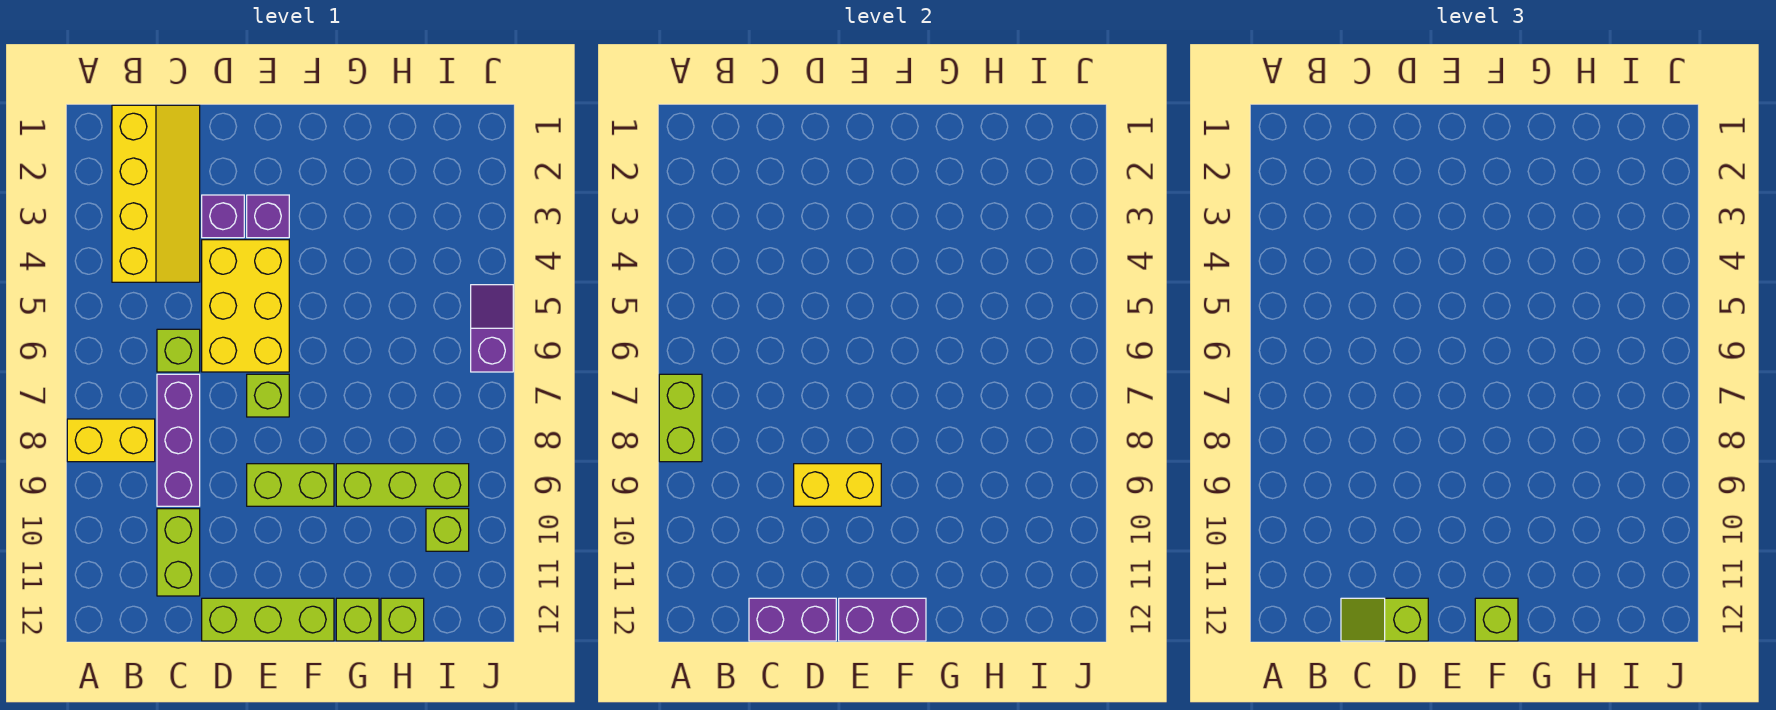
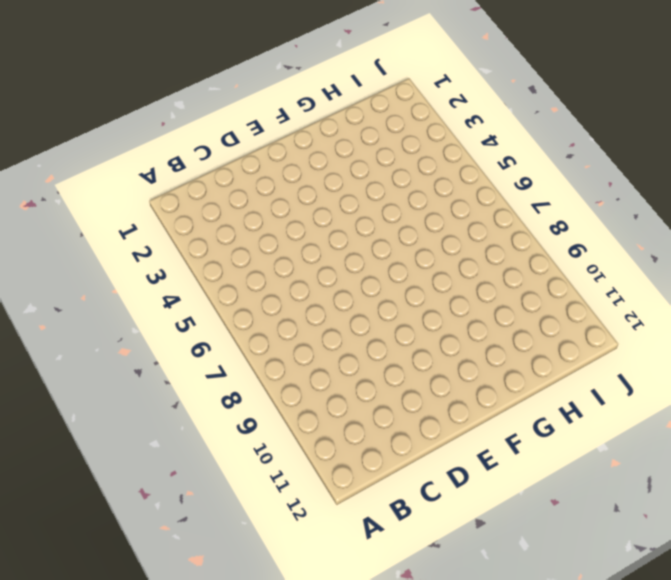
none -> yellow brick A8:B8 level 1
none -> yellow slope B1:C4 level 1 top B
none -> lime brick C6 level 1

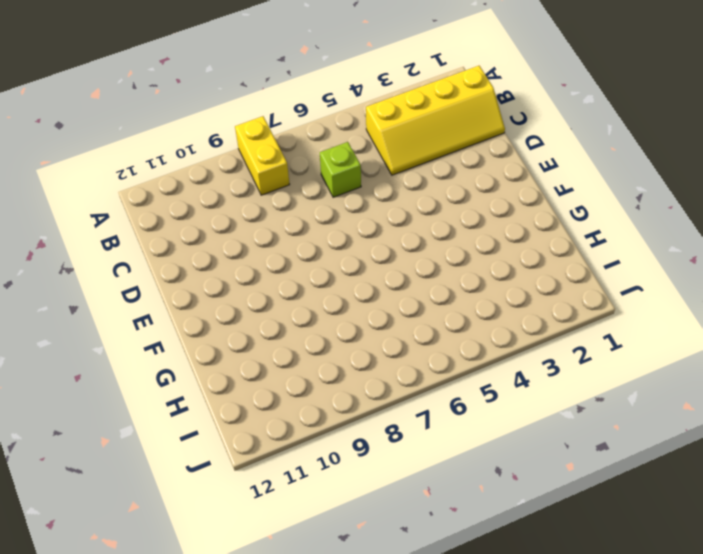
none -> purple brick C7:C9 level 1
none -> lime brick C10:C11 level 1
none -> purple brick D3 level 1

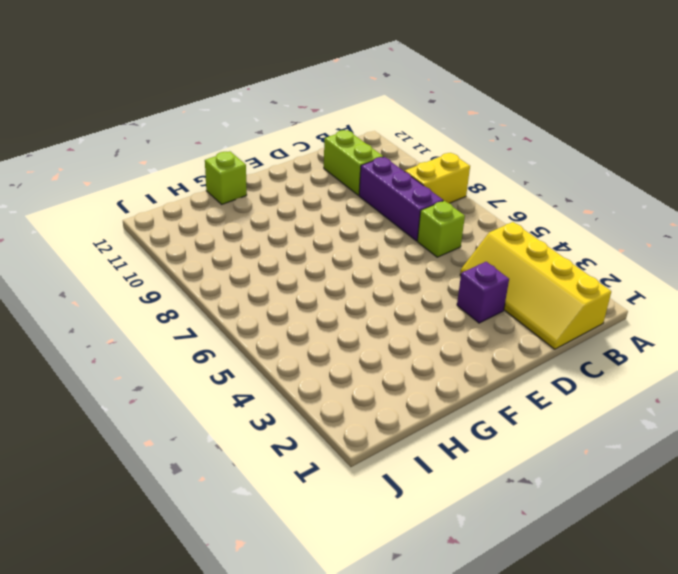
none -> yellow brick D4:E6 level 1
none -> lime brick D12:F12 level 1
none -> purple brick E3 level 1

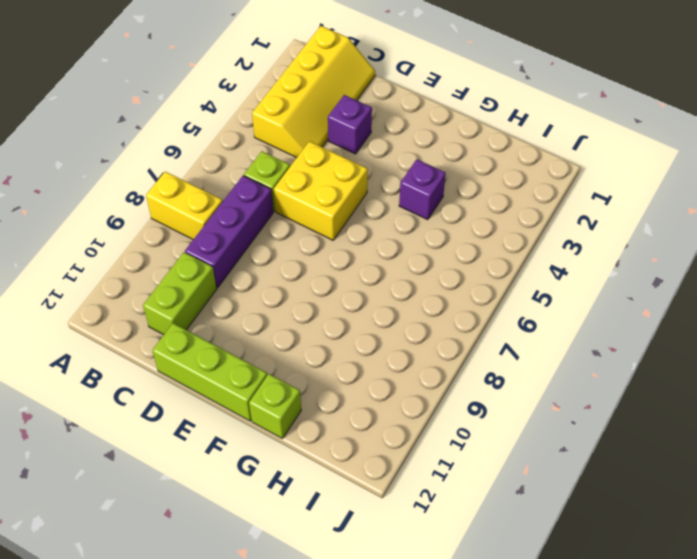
yellow brick D5:E6 level 1 -> yellow brick D4:E6 level 1
purple brick G4 level 1 -> purple brick E3 level 1
none -> lime brick E7 level 1
none -> lime brick E9:F9 level 1
none -> lime brick G9:I9 level 1

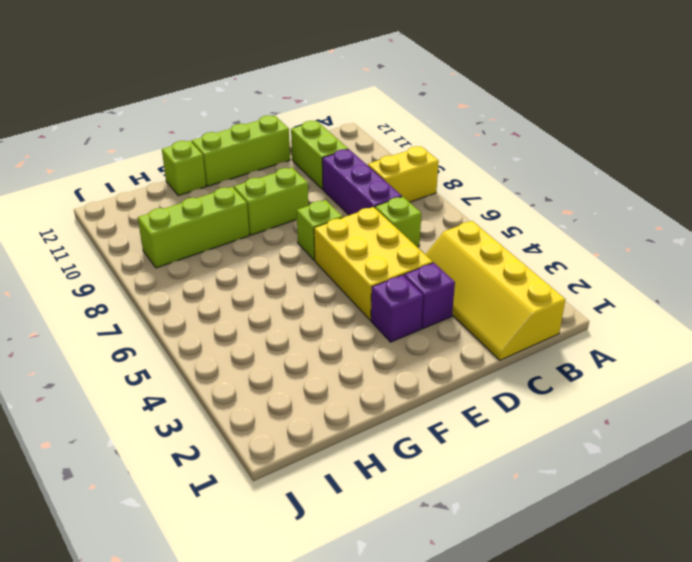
none -> lime brick H12 level 1
none -> lime brick I10 level 1
none -> purple slope J5:J6 level 1 top 6

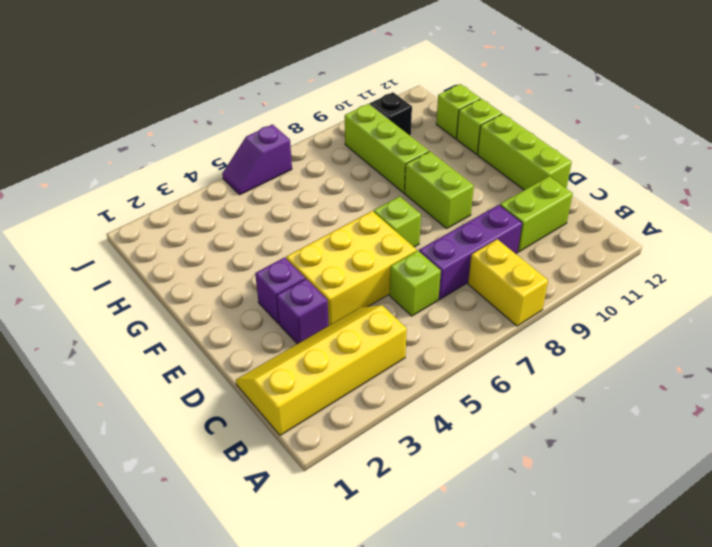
black brick I10 level 1 -> lime brick I10 level 1
none -> lime brick A7:A8 level 2
none -> purple brick C12:D12 level 2
none -> yellow brick D9:E9 level 2

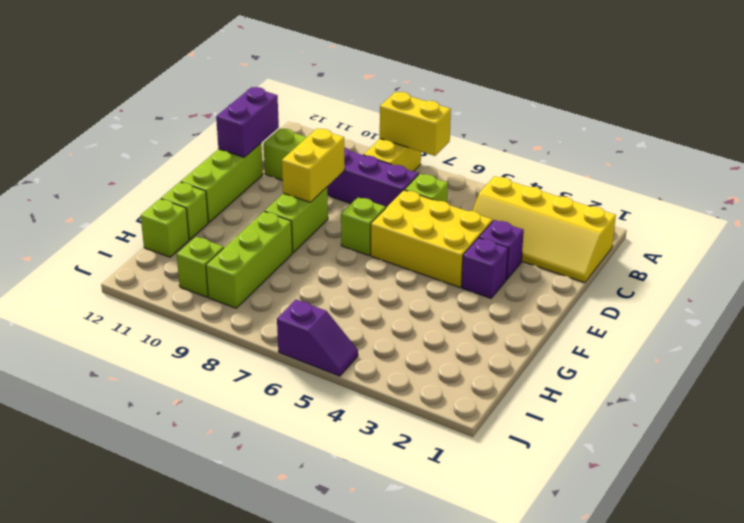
yellow brick A7:A8 level 2 -> lime brick A7:A8 level 2
none -> purple brick E12:F12 level 2
none -> lime slope C12:D12 level 3 top D
none -> lime brick F12 level 3

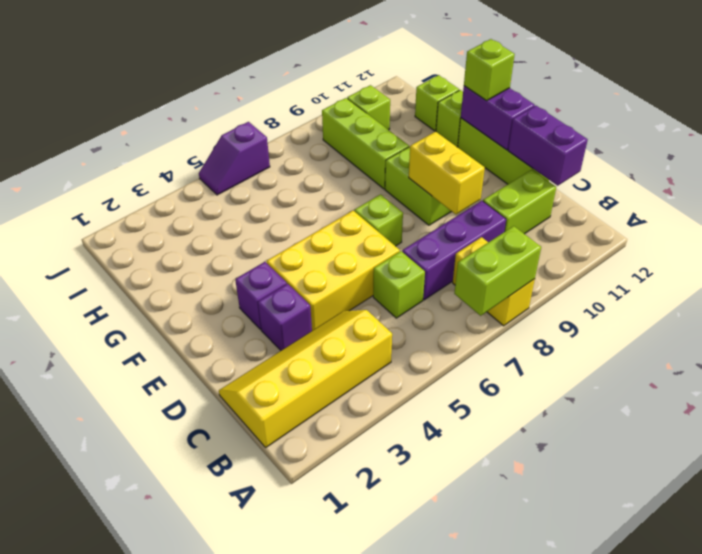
none -> lime slope C12:D12 level 3 top D

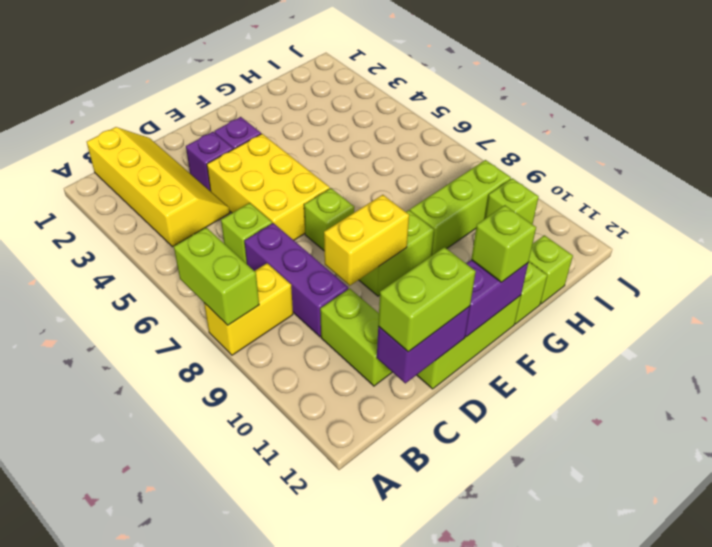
lime brick C12:D12 level 3 -> lime slope C12:D12 level 3 top D
none -> purple slope J5:J6 level 1 top 6

